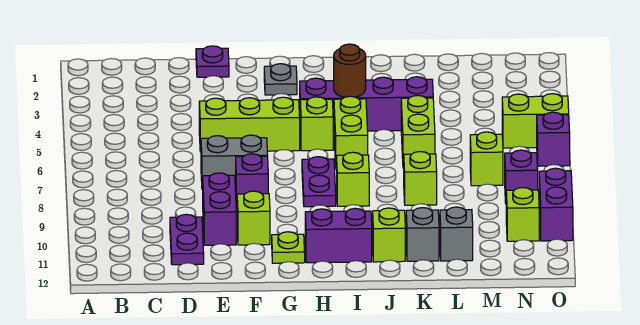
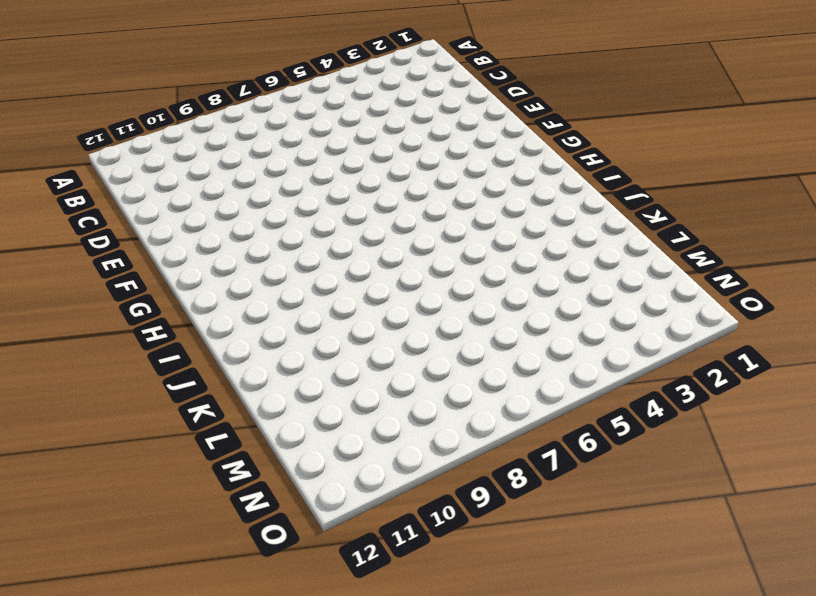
none -> purple plate D10:D11 level 1
none -> purple plate E1 level 1
none -> lime brick E5:G5 level 1

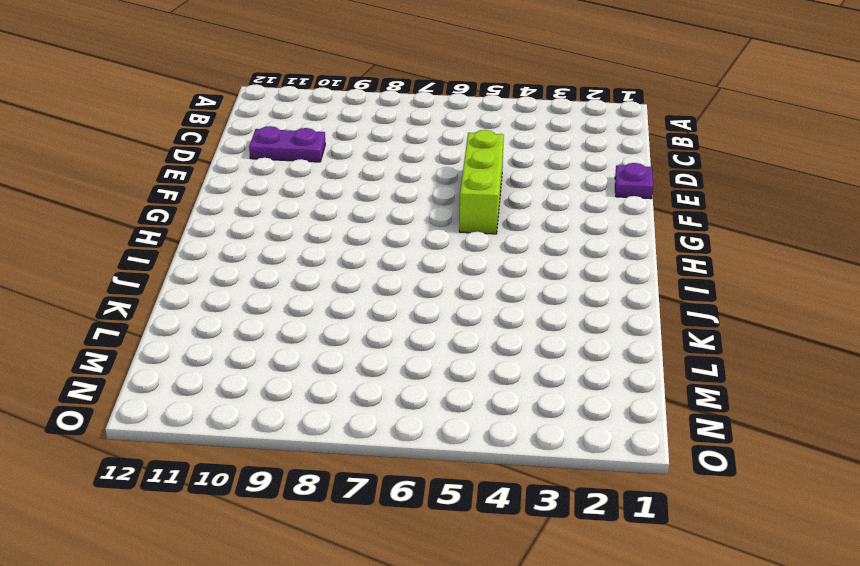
none -> grey brick E7:F7 level 1
none -> purple brick E9:E10 level 1
none -> purple brick F8 level 1

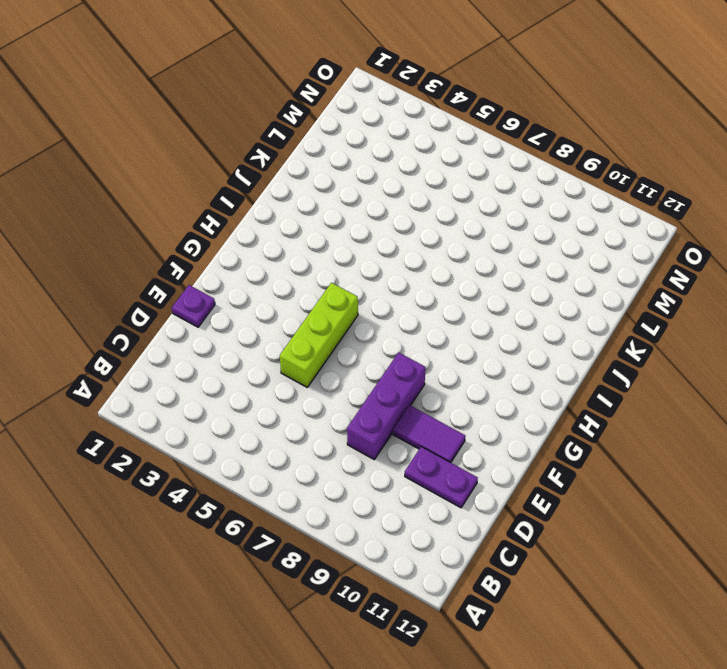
purple brick D8:F8 level 1 -> purple brick F8 level 1
purple tile E9:E10 level 1 -> purple brick E9:E10 level 1
none -> grey brick E7:F7 level 1
none -> lime brick F10 level 1
none -> grey plate G2 level 1

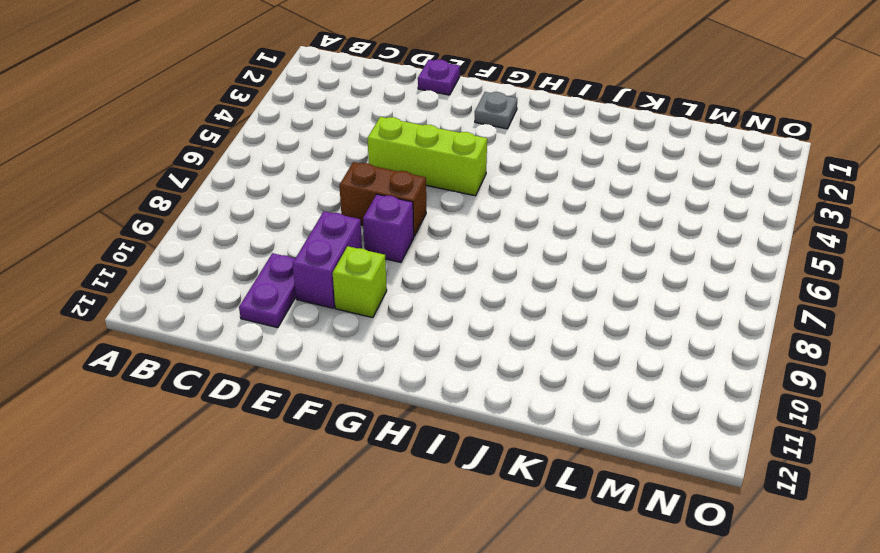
brown brick E7:F7 level 1 -> grey brick E7:F7 level 1
none -> lime plate G11 level 1
none -> purple brick H4:K4 level 1
none -> lime brick H5 level 1

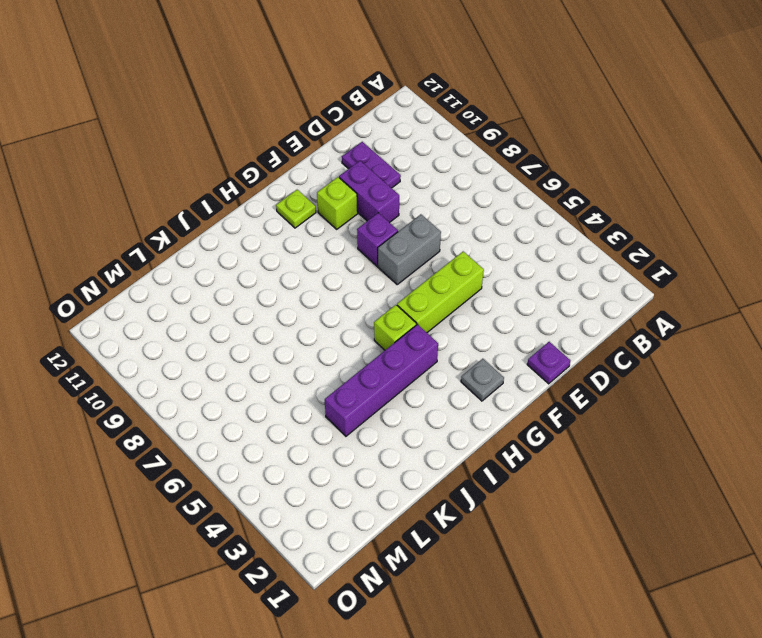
none -> purple plate H7:H8 level 1
none -> purple brick H11:I11 level 1
none -> lime brick I5:I6 level 1

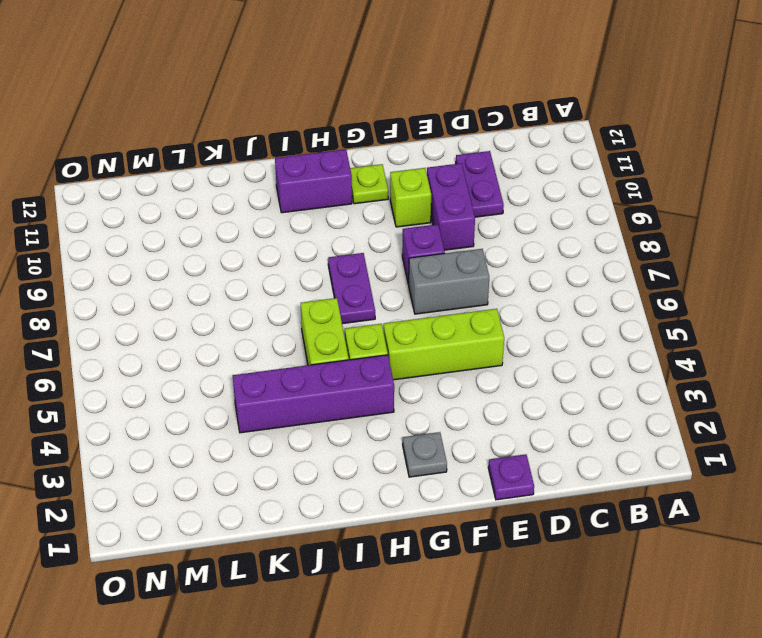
none -> lime brick I8 level 1
none -> lime brick J11 level 1
none -> lime brick K5:K6 level 1

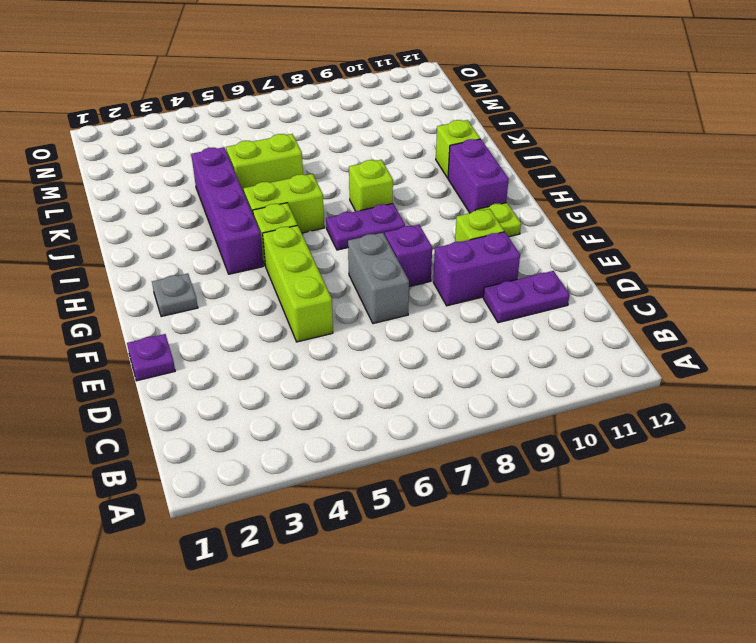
none -> lime brick K8 level 1
none -> grey brick K11 level 1
none -> grey brick L11 level 1

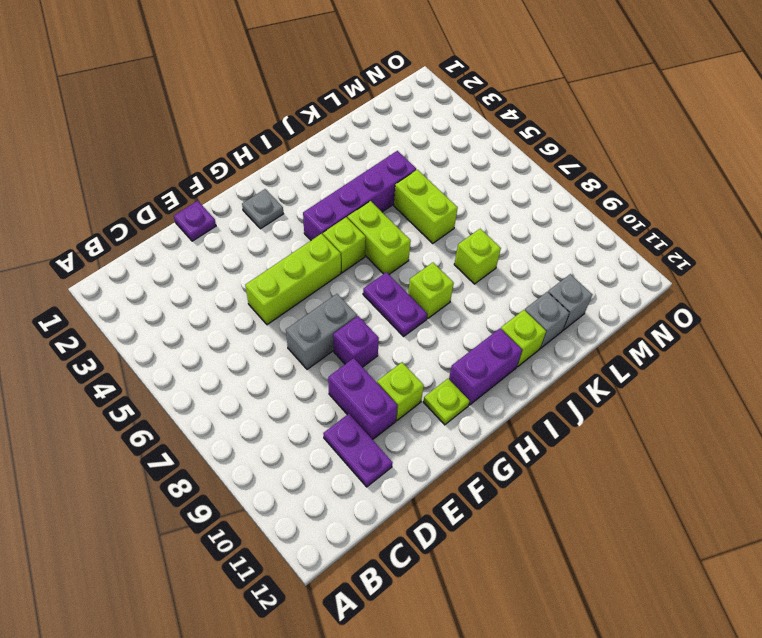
none -> lime brick M7 level 1
none -> lime brick N5:O5 level 1
none -> purple brick N8 level 1

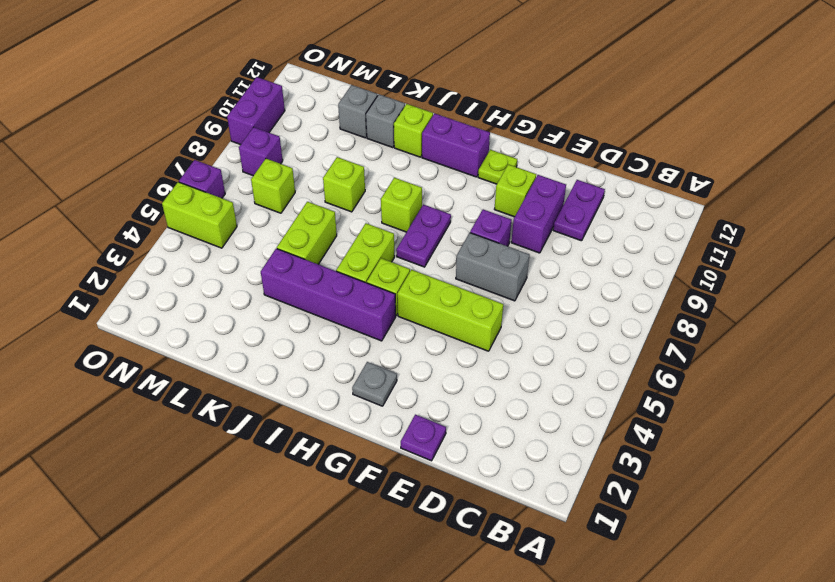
none -> lime brick N10 level 1
none -> brown round brick I4 level 2

